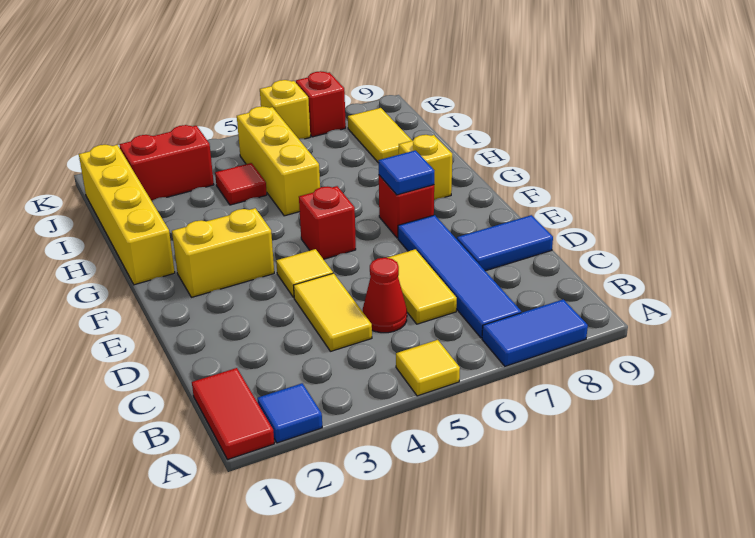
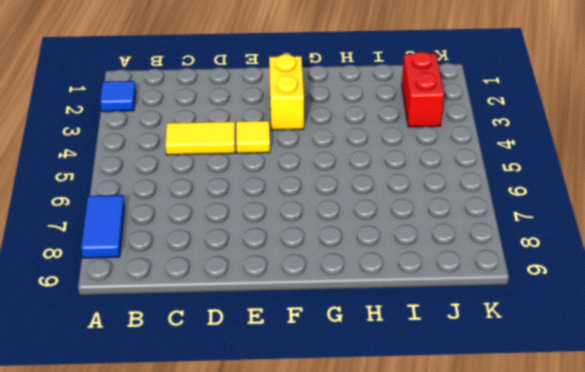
none -> red tile A1:B1 level 1
none -> yellow tile A5 level 1
none -> blue tile B7:E7 level 1

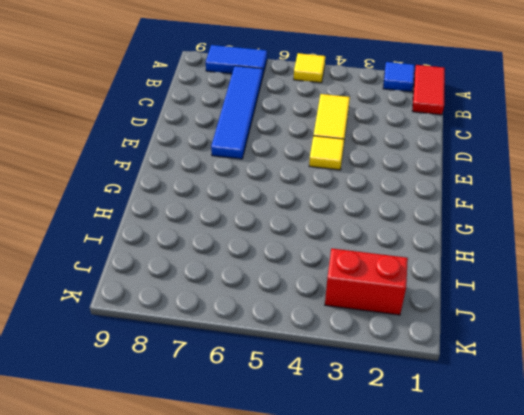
none -> red cone C5 level 1
none -> yellow tile C6:D6 level 1
none -> blue tile D8:D9 level 1

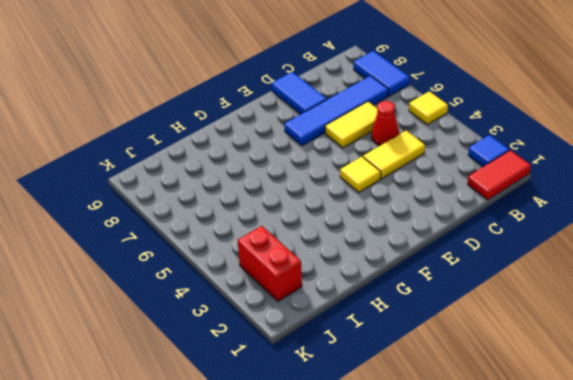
none -> yellow brick F2:F3 level 1
none -> red brick F5 level 1
none -> red brick F7 level 1

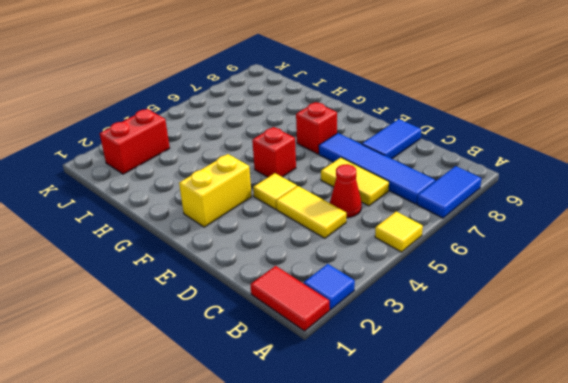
none -> yellow brick G1:J1 level 1
none -> yellow brick G8 level 1
none -> yellow brick H5:J5 level 1

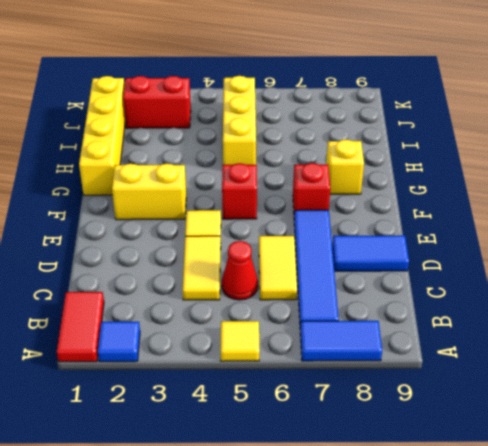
none -> red tile I4 level 1
none -> yellow tile I8:J8 level 1
none -> yellow brick K6 level 1

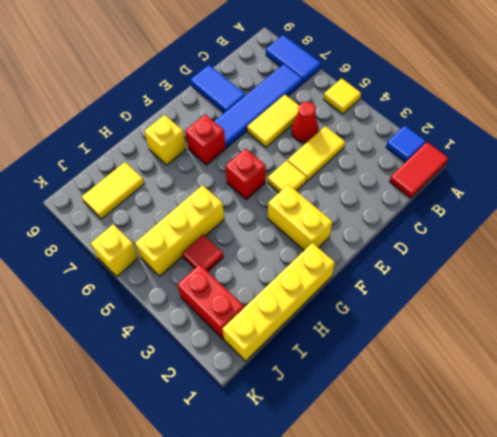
none -> red brick K7 level 1
none -> blue tile F7 level 2

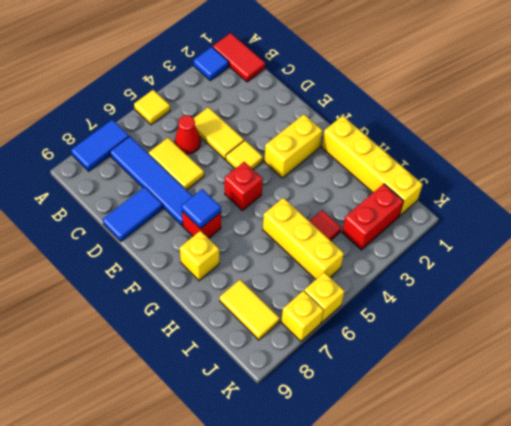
yellow brick K7 level 1 -> red brick K7 level 1

